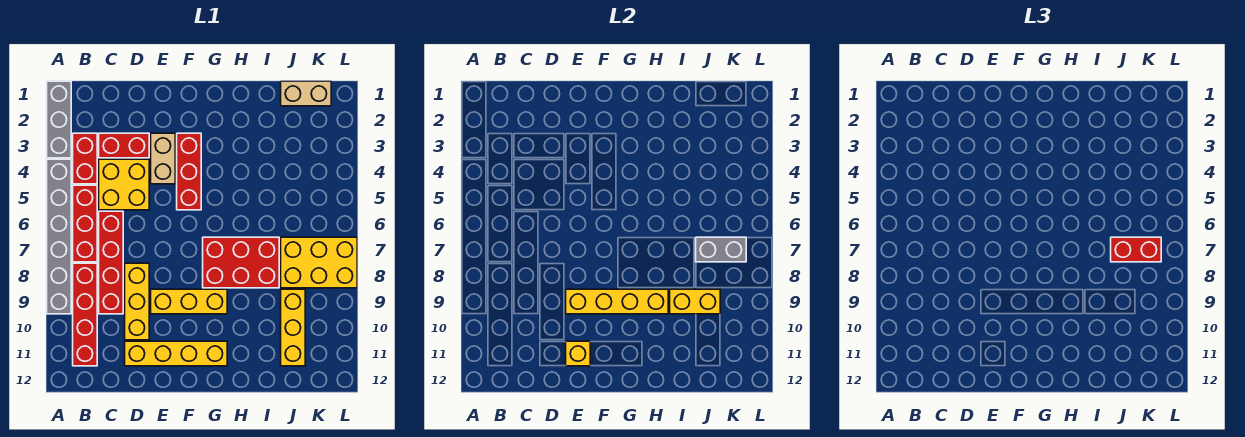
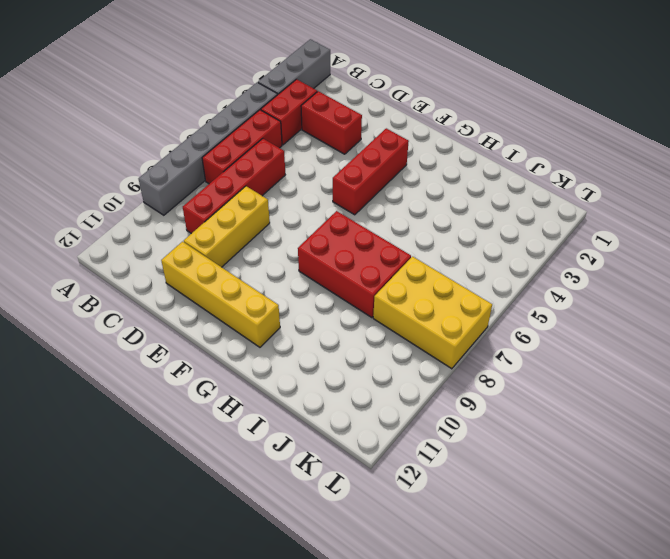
none -> red brick B8:B11 level 1
none -> yellow brick C4:D5 level 1
none -> tan brick E3:E4 level 1

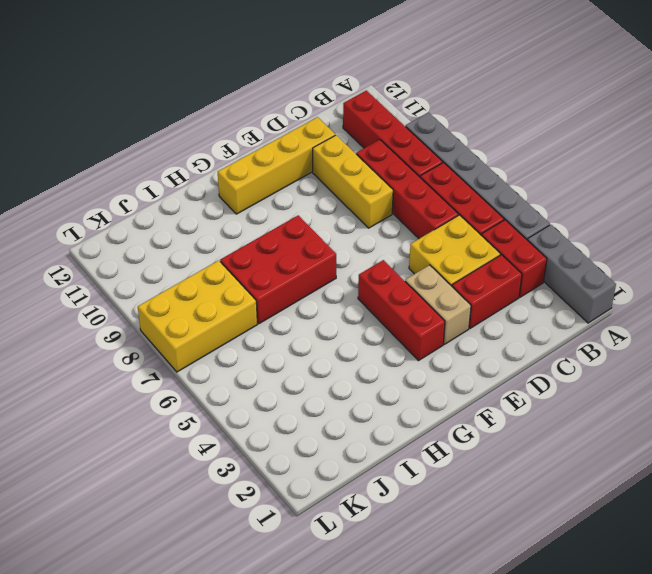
none -> yellow brick E9:G9 level 1
none -> tan brick J1:K1 level 1
none -> yellow brick J9:J11 level 1

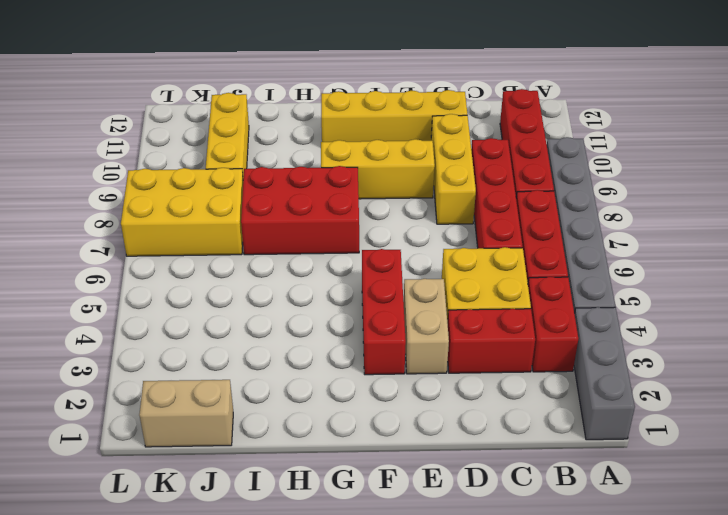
none -> yellow brick E9:H9 level 2
none -> yellow brick E11 level 2
none -> yellow brick I9:J9 level 2

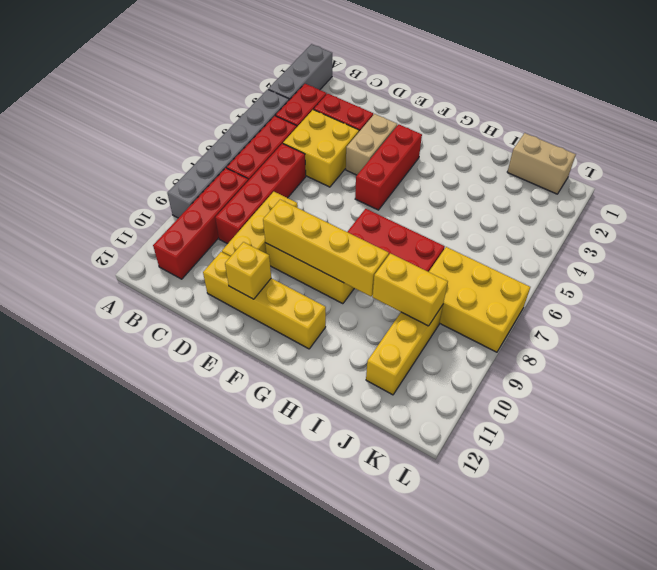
none -> grey brick J7:K7 level 2
none -> red brick J7:K7 level 3

